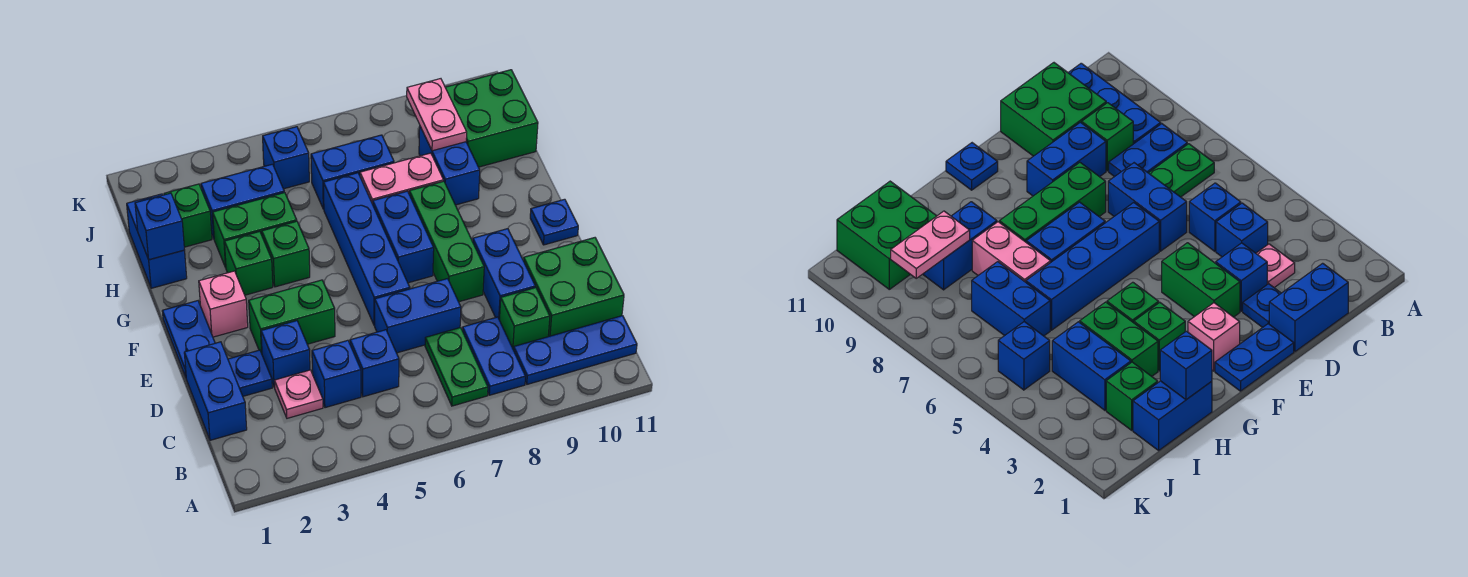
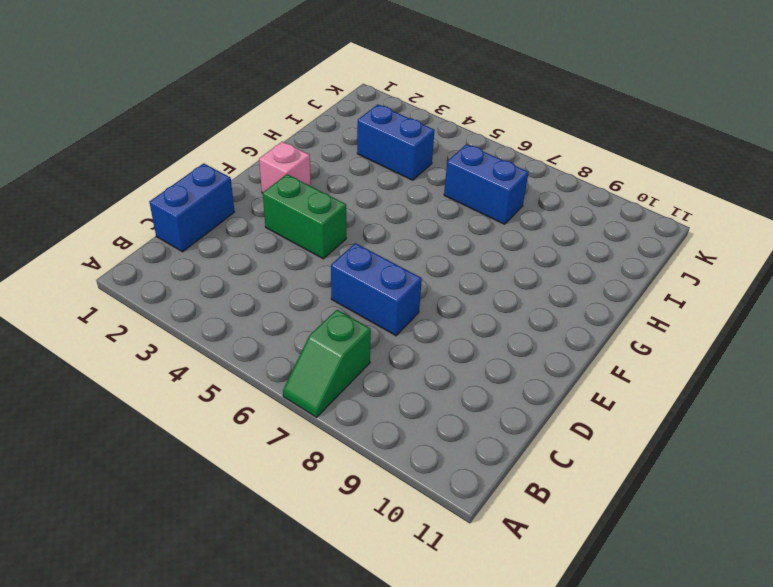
green slope A7:B7 level 1 top B -> green plate B7:C7 level 1
none -> blue plate B8:C8 level 1
none -> blue plate B9:B11 level 1
none -> pink plate C3 level 1
none -> blue brick C4 level 1

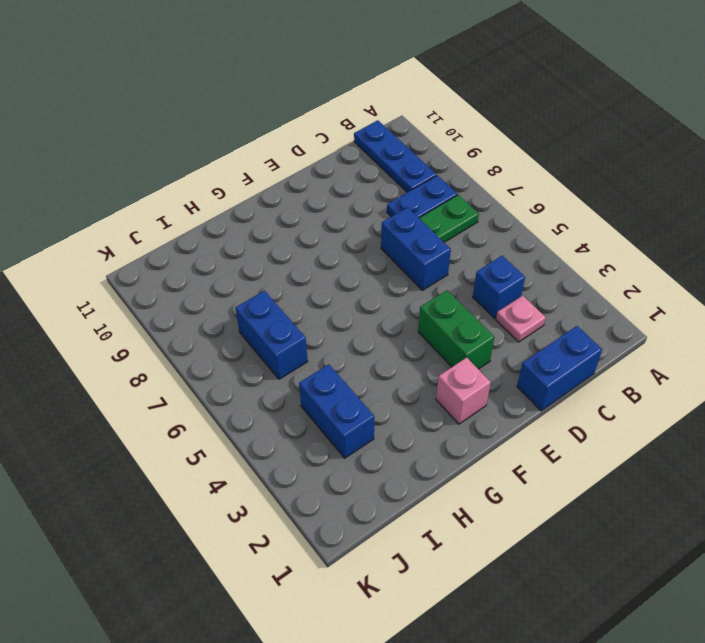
none -> blue brick C5 level 1
none -> green brick C9 level 1
none -> green brick C10:D11 level 1
none -> blue plate D2 level 1

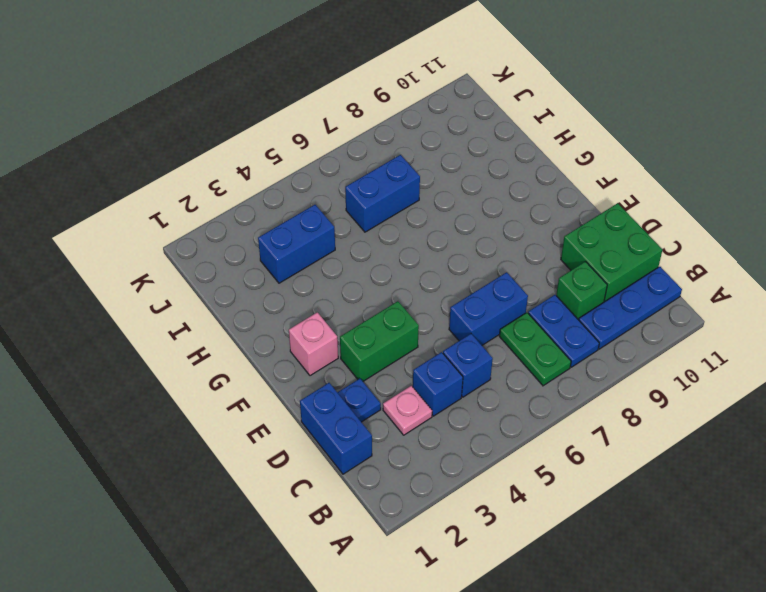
none -> blue brick D3 level 1
none -> blue brick D9:E9 level 1
none -> blue plate E1:F1 level 1
none -> blue brick E6:H6 level 1

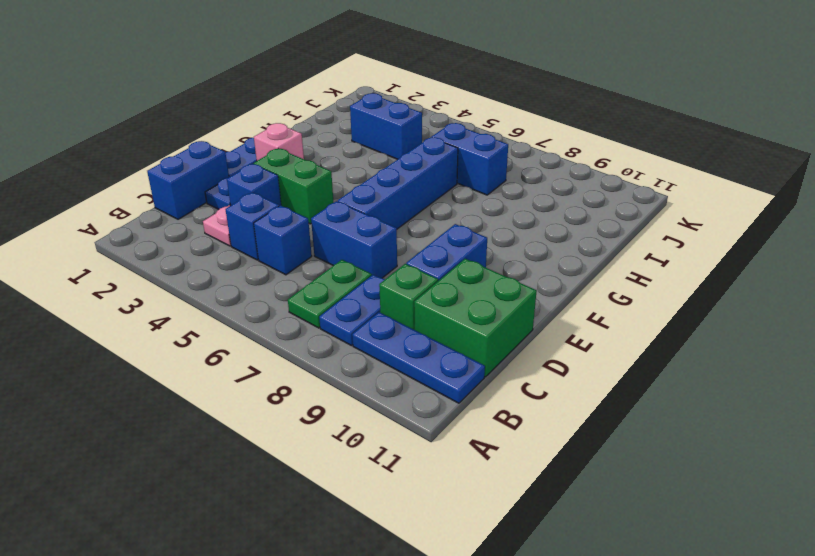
none -> green brick E8:G8 level 1
none -> blue brick F7:G7 level 1
none -> blue plate F11 level 1
none -> green brick G3 level 1

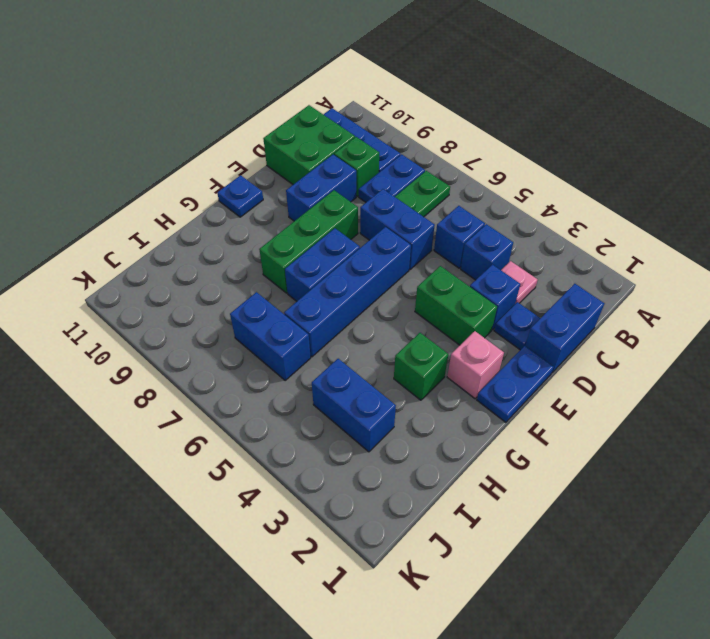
none -> green brick G4 level 1
none -> blue brick H1:I1 level 1
none -> green brick H3:H4 level 1
none -> pink brick H7:H8 level 1

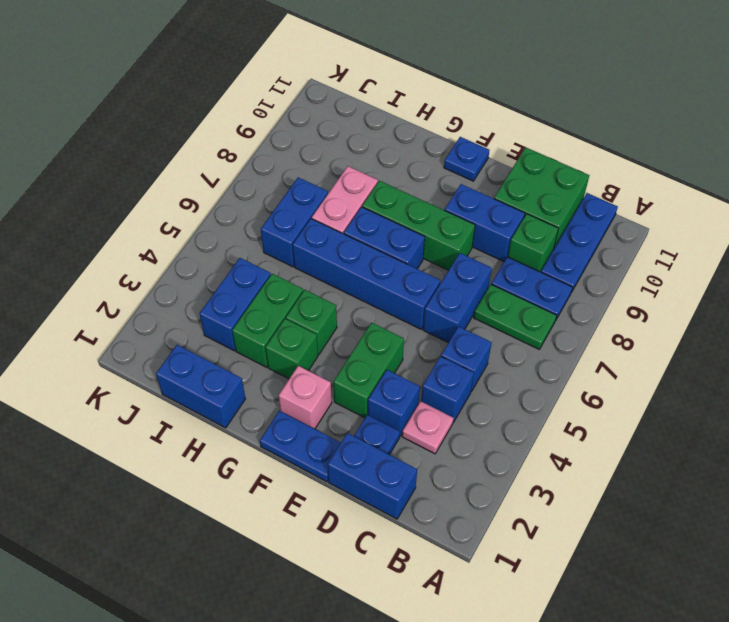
none -> blue brick H9:I9 level 1
none -> green brick I2 level 1
none -> green brick I10:J11 level 1
none -> blue brick J5 level 1

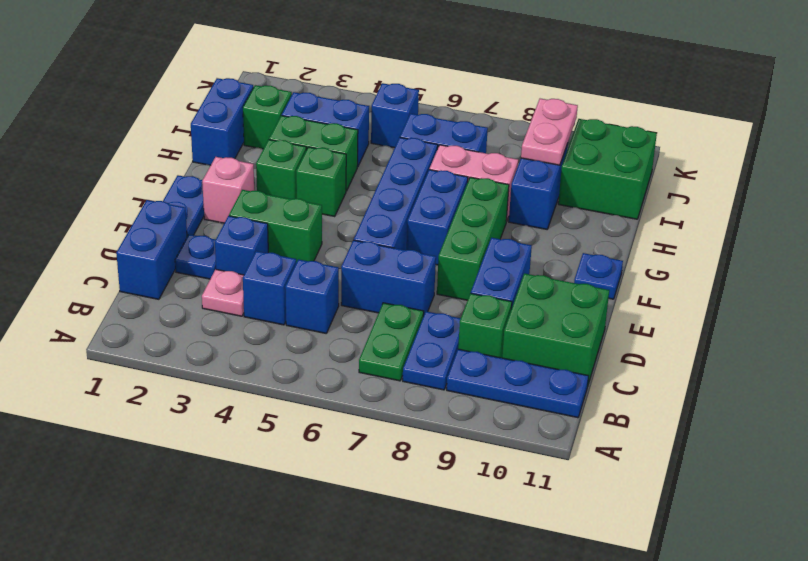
none -> blue brick H1 level 2

